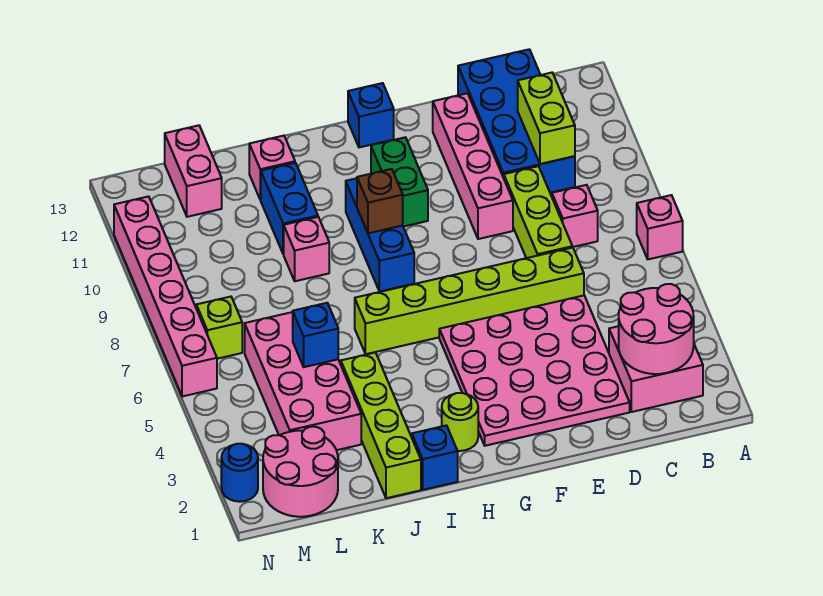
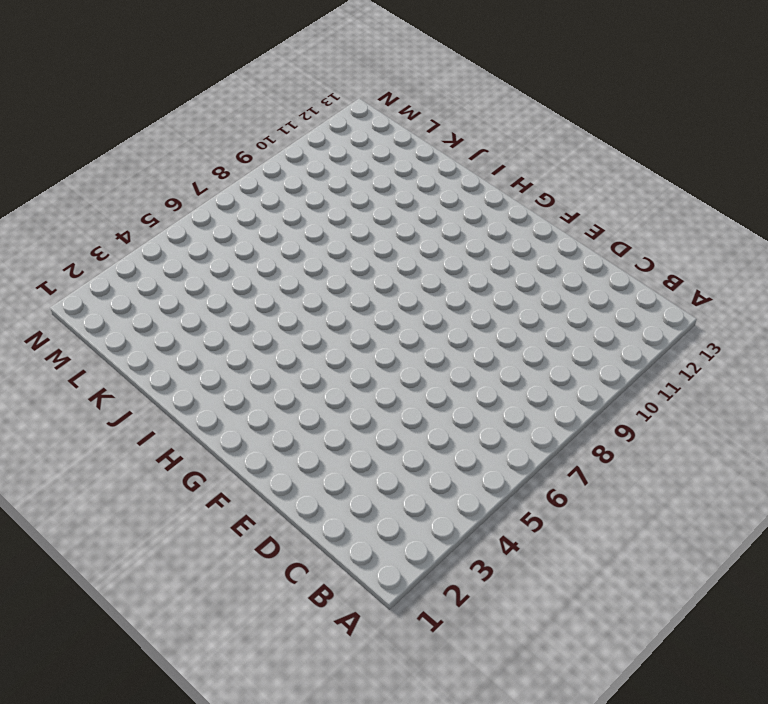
none -> pink brick A7 level 1
none -> pink brick B2:C3 level 1
none -> pink brick C8 level 1

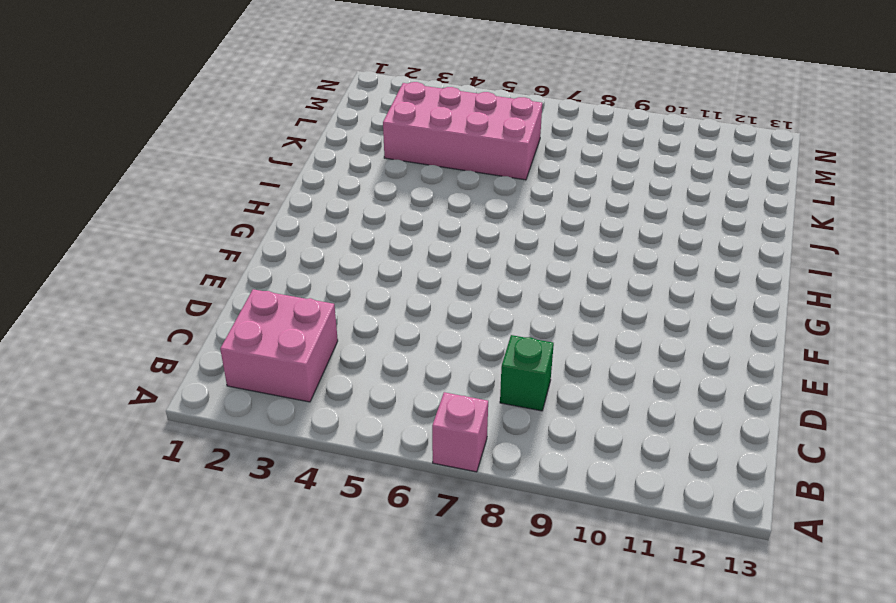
green brick C8 level 1 -> pink brick C8 level 1
none -> blue brick C10:D13 level 1
none -> pink plate D2:G5 level 1
none -> lime brick D6:I6 level 1

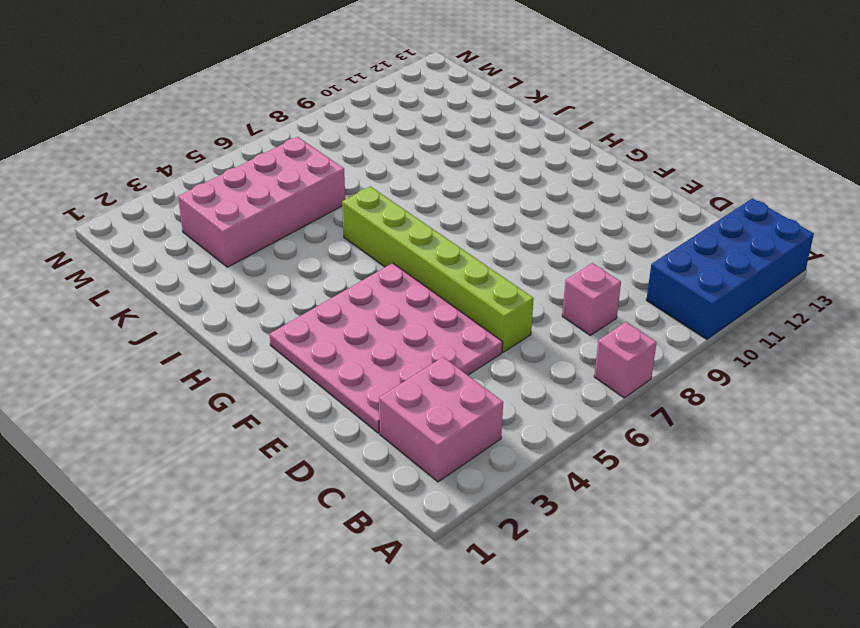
blue brick A10:B13 level 1 -> blue brick C10:D13 level 1
none -> lime brick D7:D9 level 1
none -> pink brick E9:E12 level 1
none -> green brick G10:G11 level 1

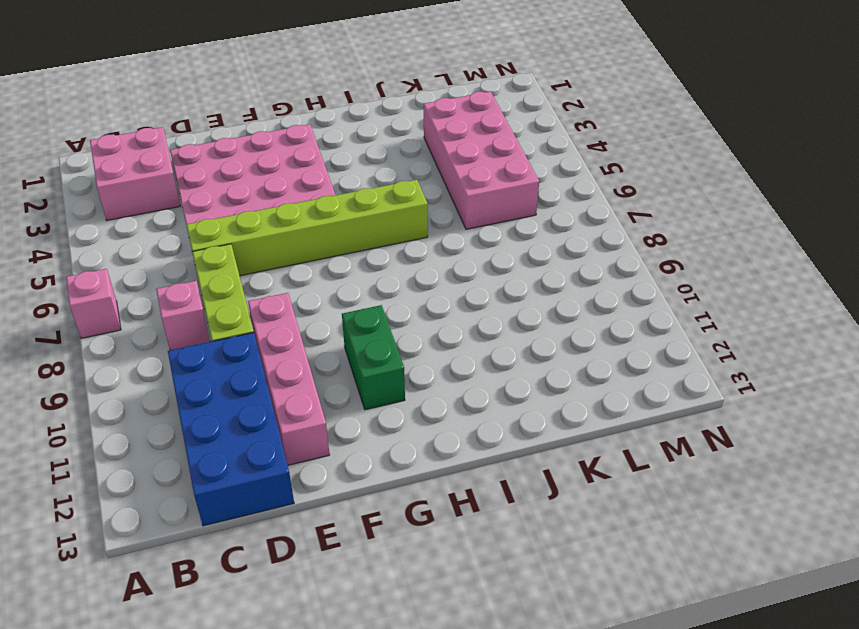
none -> blue brick G13 level 1
none -> lime round brick H2 level 1
none -> blue brick H8:H10 level 1

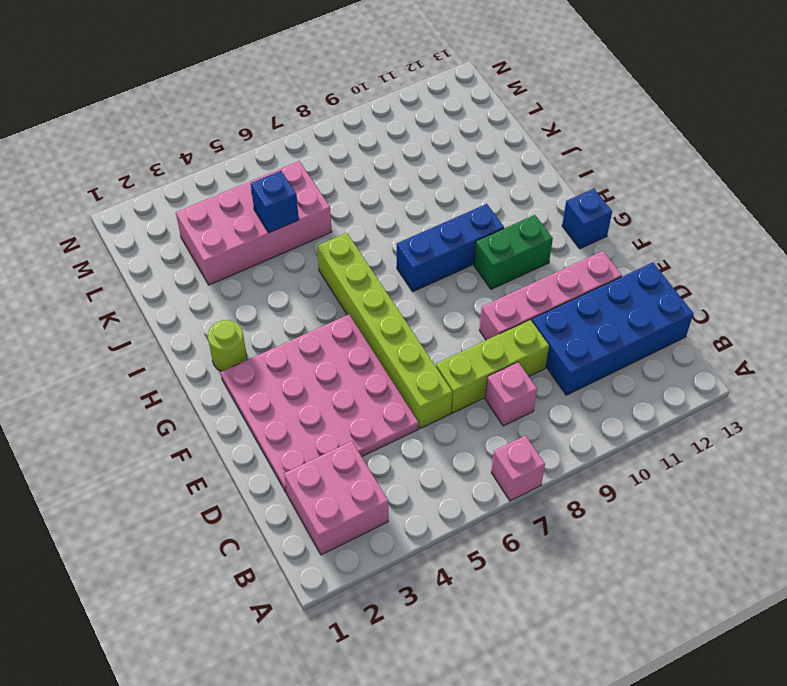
none -> blue brick I1 level 1
none -> lime brick J1:J4 level 1
none -> pink brick J9 level 1

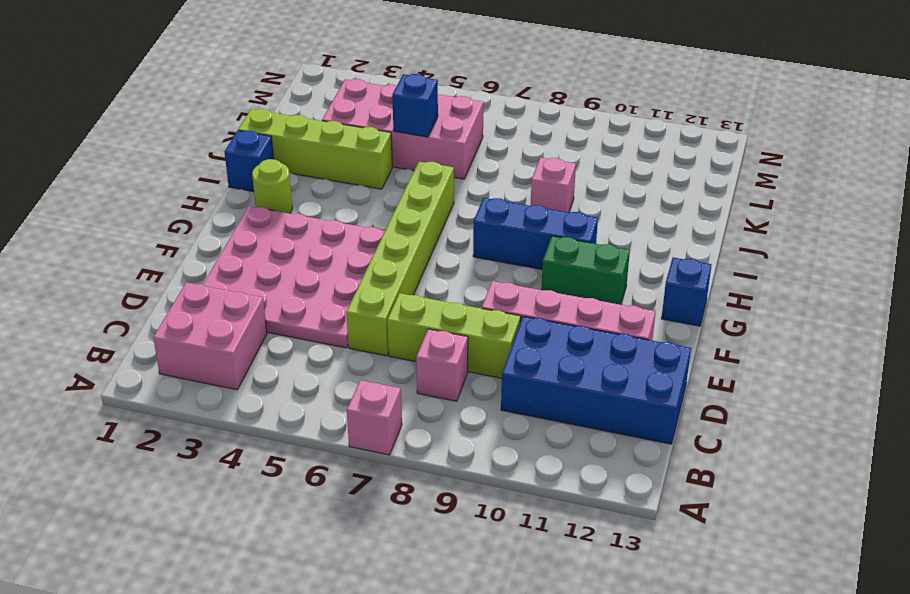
none -> blue brick J10:J11 level 1
none -> pink brick J12 level 1
none -> pink round brick L1:M2 level 1

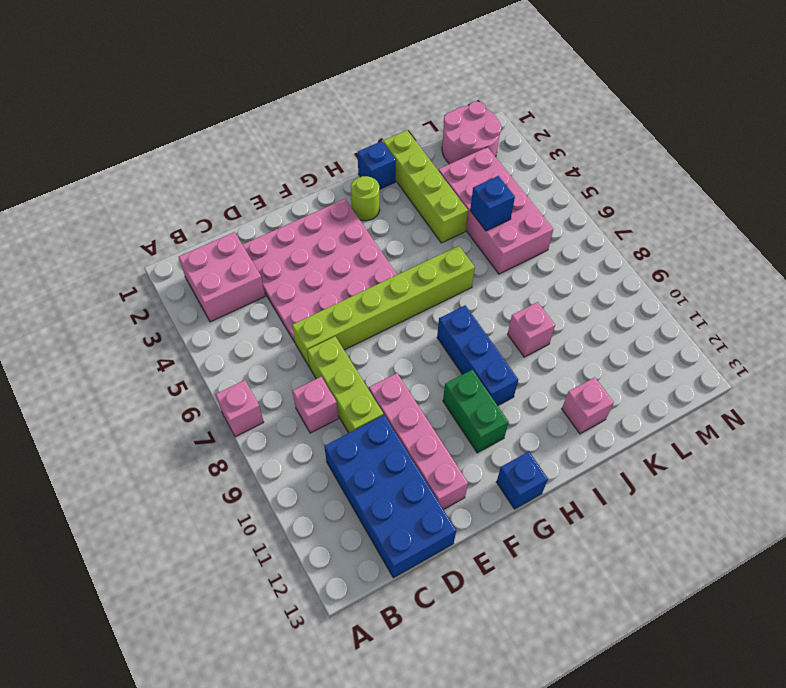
none -> blue brick J10:J11 level 1
none -> pink brick L12:L13 level 1
none -> lime brick M7 level 1

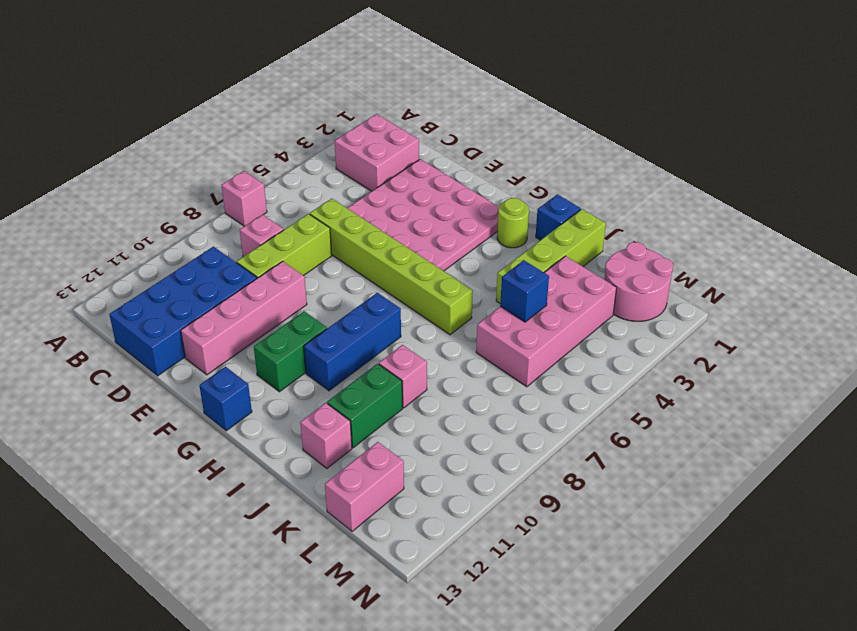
green brick J10:J11 level 1 -> blue brick J10:J11 level 1
none -> lime brick M7 level 1
none -> blue round brick N2 level 1
none -> pink brick N6:N11 level 1

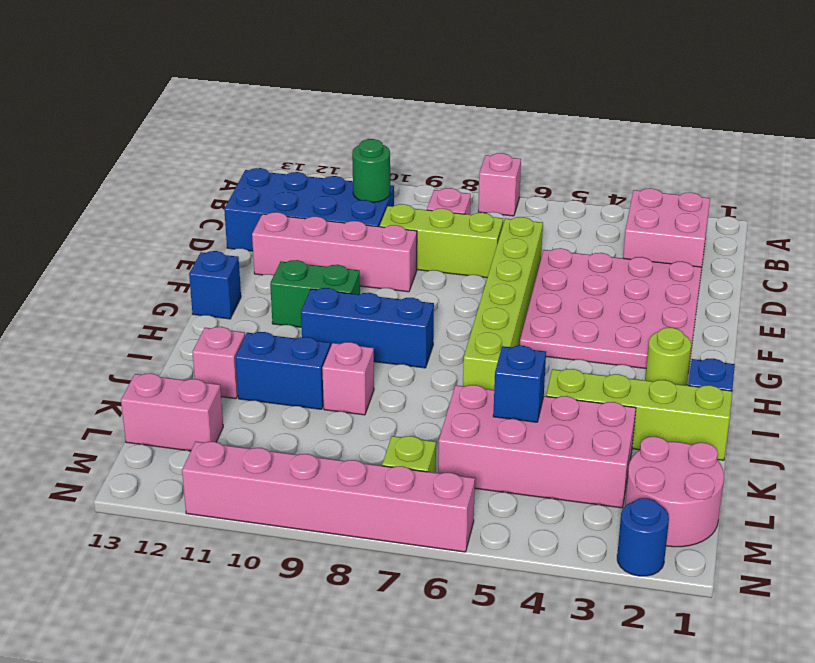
green round brick C10 level 2 -> lime brick C10:C11 level 2
none -> pink round brick B2:C3 level 2
none -> brown brick H9 level 2

